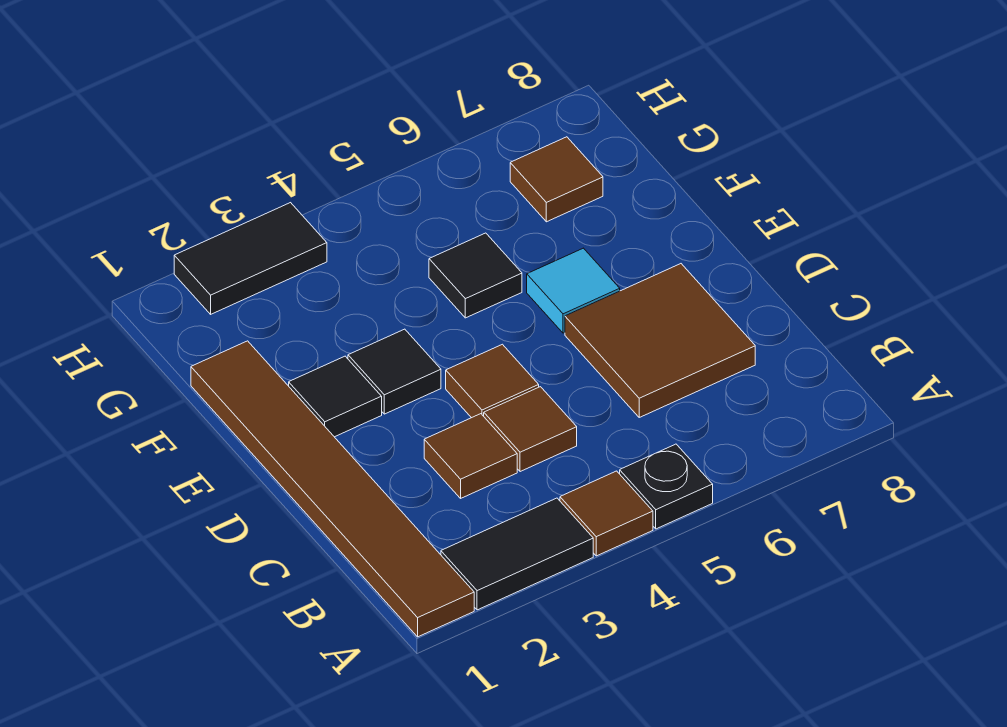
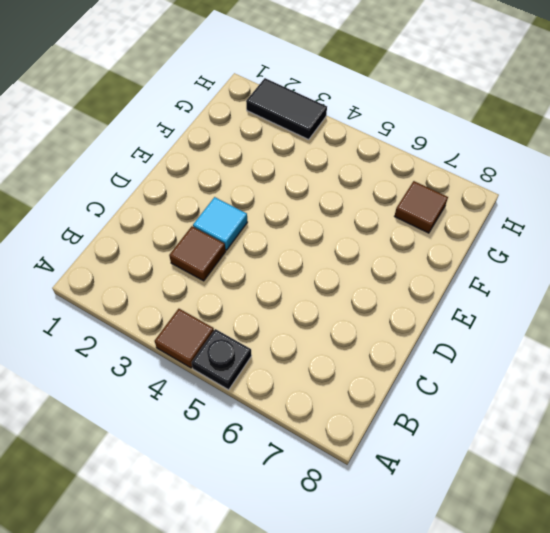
cyan tile D3 level 1 -> cyan tile E6 level 1
none -> brown tile A1:F1 level 1
none -> black tile A2:A3 level 1
none -> brown tile C4 level 1

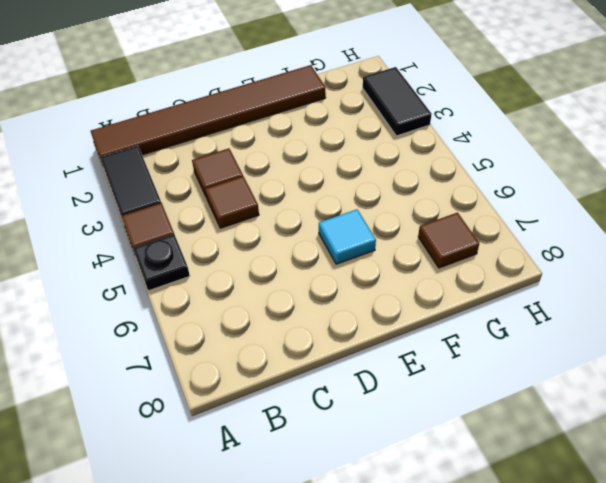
none -> brown tile C6:D7 level 1
none -> brown tile D4 level 1
none -> black tile E2 level 1

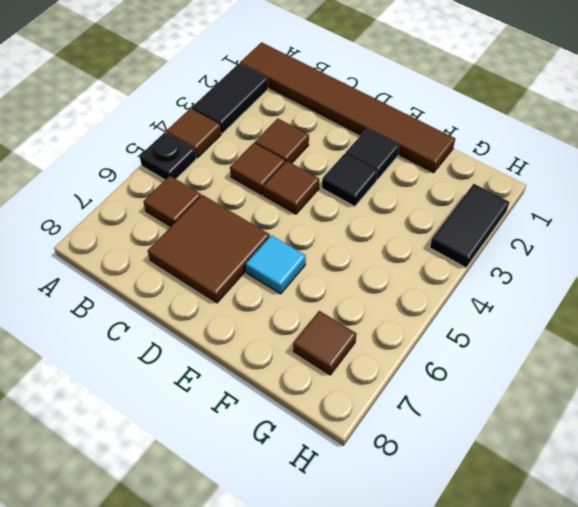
brown tile B6 level 1 -> none
none -> black tile F5 level 1

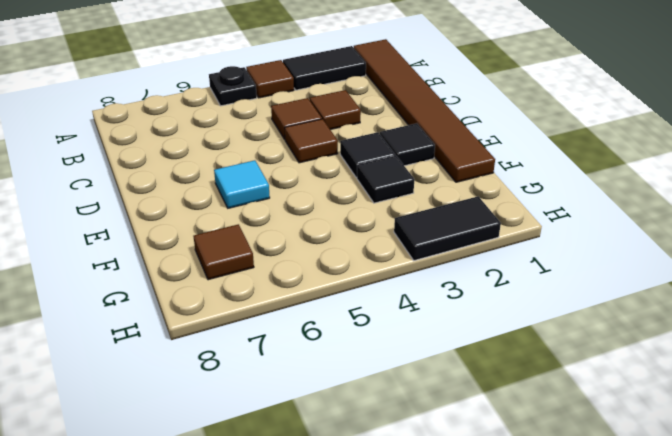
black tile F3 level 1 -> black tile F5 level 1
none -> brown tile C6:D7 level 1

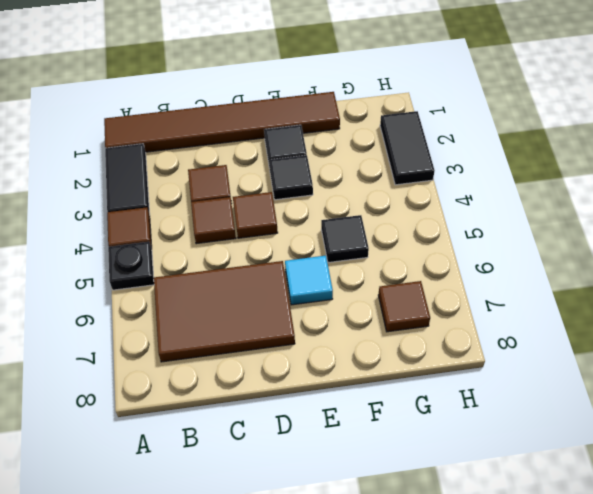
brown tile B6:D7 level 1 -> brown tile C6:D7 level 1

